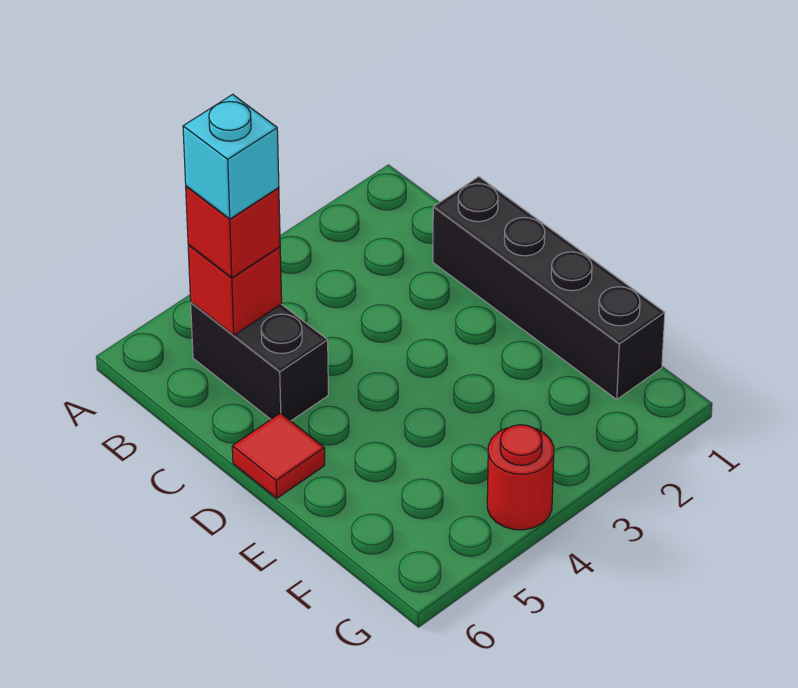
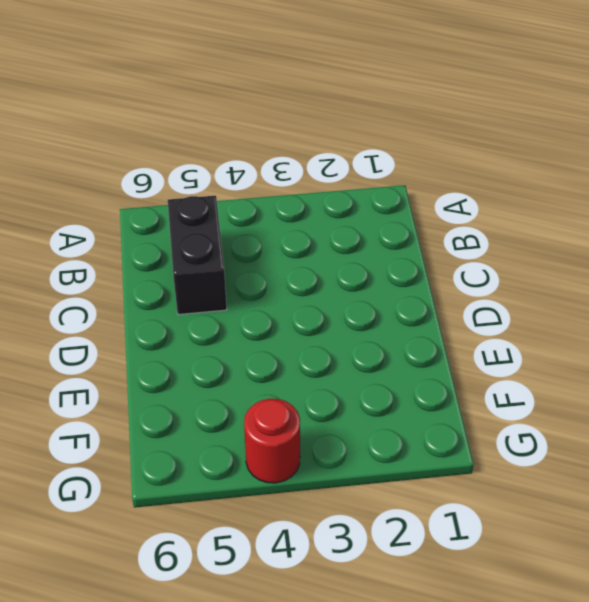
none -> black brick C1:F1 level 1
none -> red tile D6 level 1

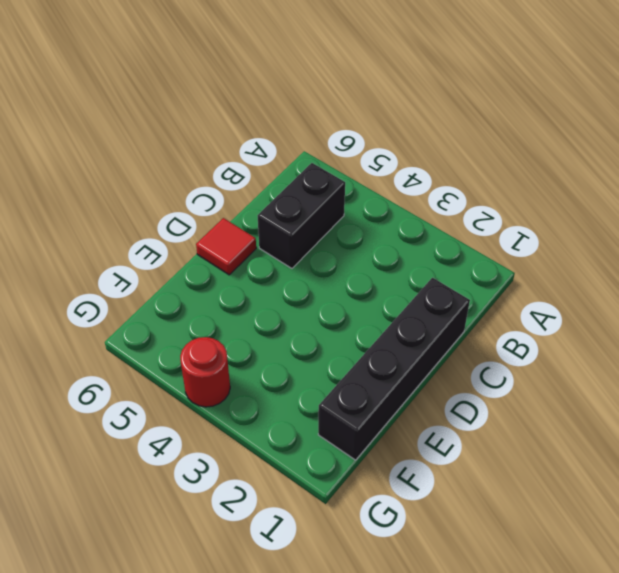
none -> red brick B5 level 2
none -> red brick B5 level 3

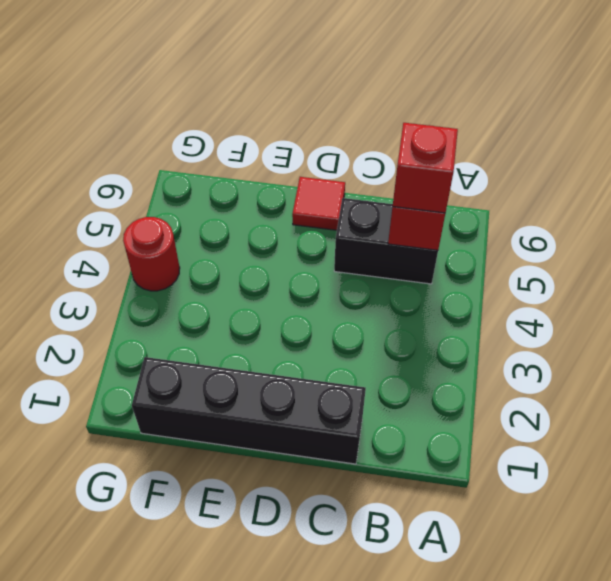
none -> cyan brick B5 level 4

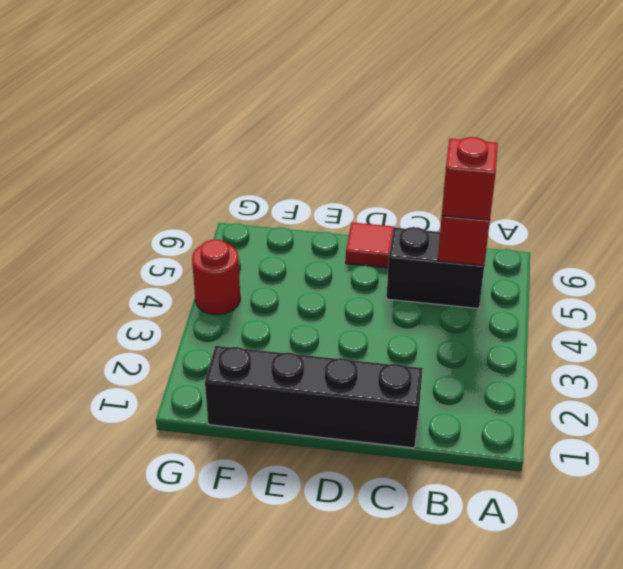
none -> cyan brick B5 level 4

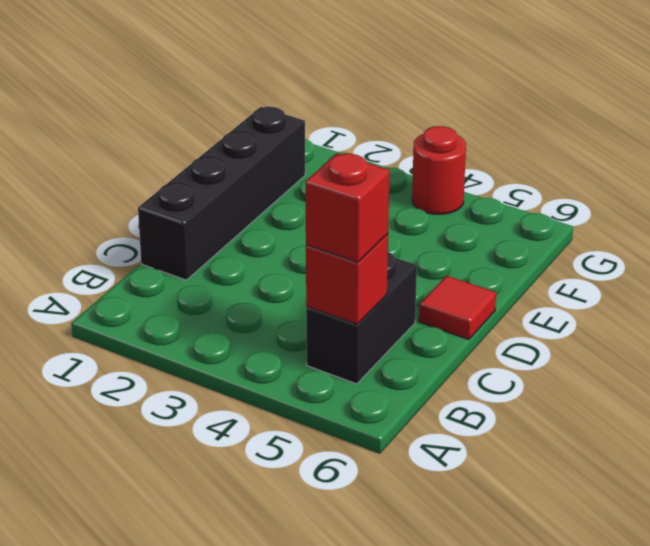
none -> cyan brick B5 level 4

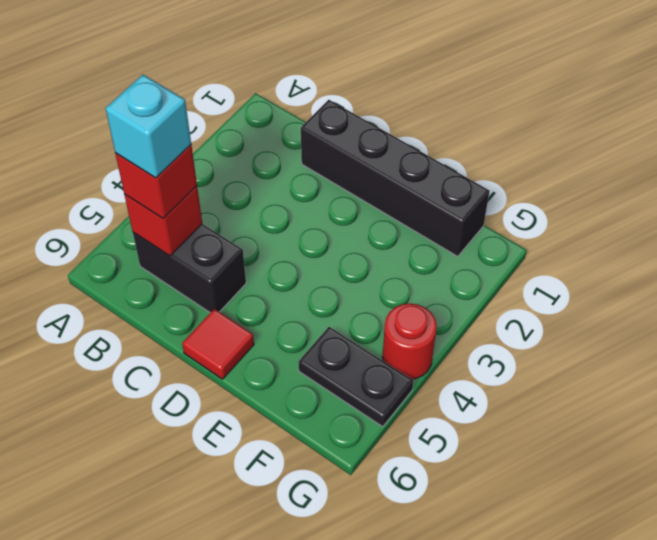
black plate F5:G5 level 1 -> none

